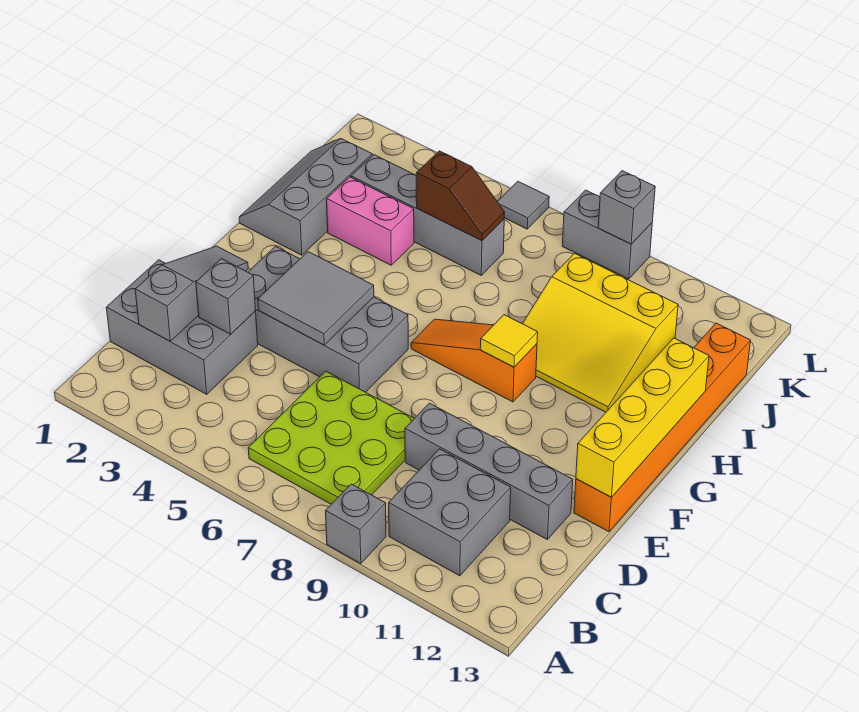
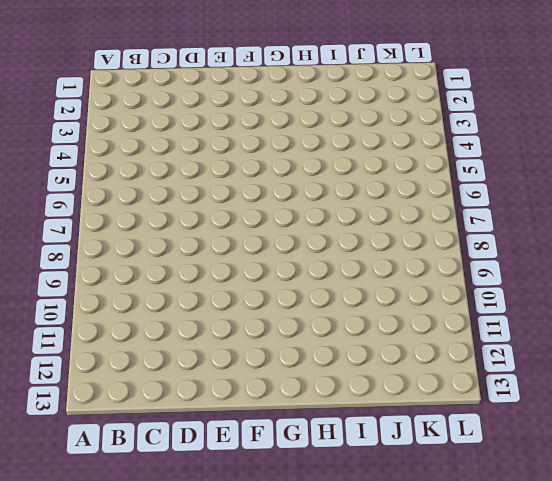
none -> grey brick A9 level 1
none -> lime plate B6:D8 level 1
none -> grey brick B10:C11 level 1

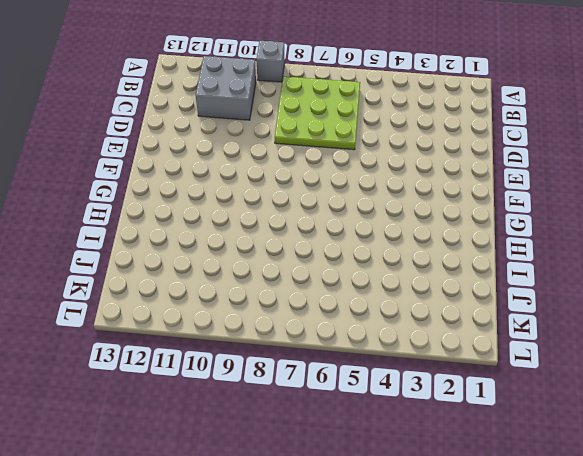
none -> grey brick C1:D3 level 1
none -> grey brick D9:D12 level 1
none -> grey brick E3:F6 level 1

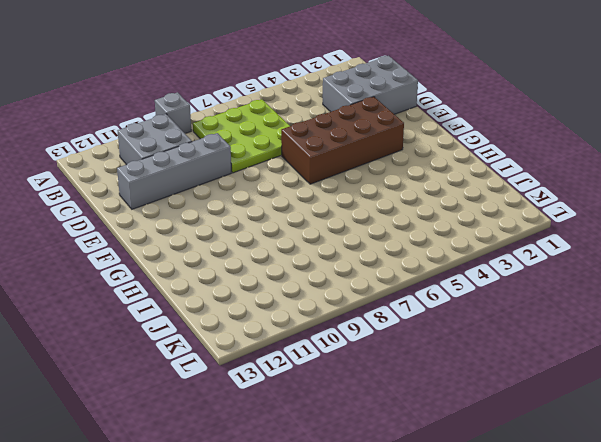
brown brick E3:F6 level 1 -> grey brick E3:F6 level 1
none -> orange brick E13:J13 level 1
none -> orange slope G7:G9 level 1 top 9
none -> grey slope H1:J2 level 1 top 2

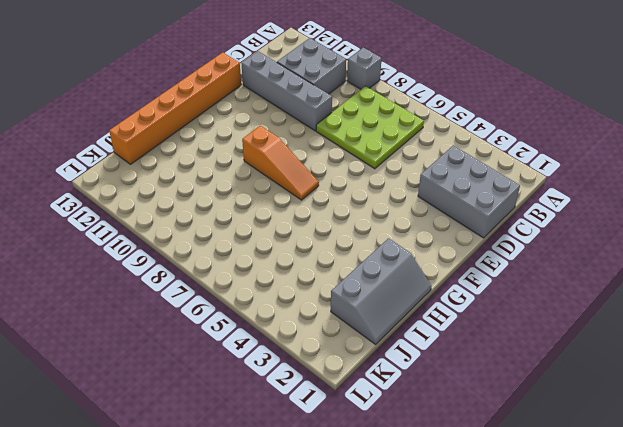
none -> grey brick E3:F6 level 1
none -> yellow slope H9:J11 level 1 top J
none -> pink brick I3:I4 level 1

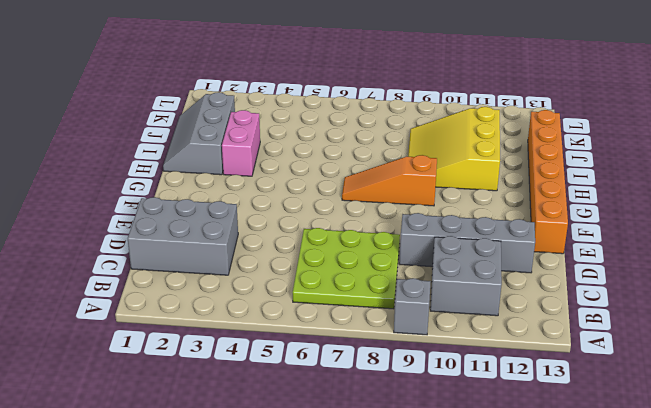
pink brick H3:I3 level 1 -> pink brick I3:I4 level 1
yellow slope H9:J11 level 1 top 11 -> yellow slope H9:J11 level 1 top J
none -> grey brick E3:F6 level 1
none -> grey brick J3:J6 level 1
none -> grey tile L6 level 1

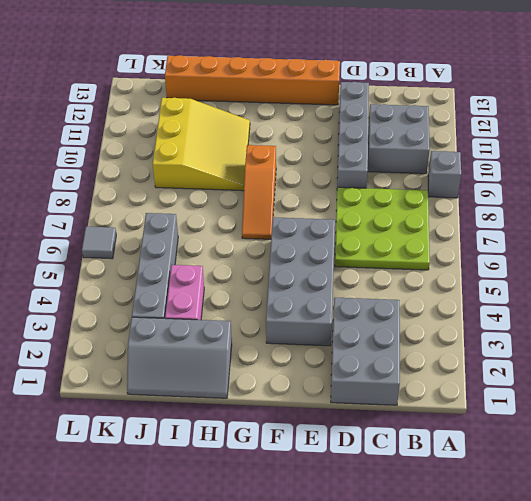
none -> grey brick L8:L9 level 1
none -> grey slope C2:E2 level 2 top C
none -> grey brick D3 level 2

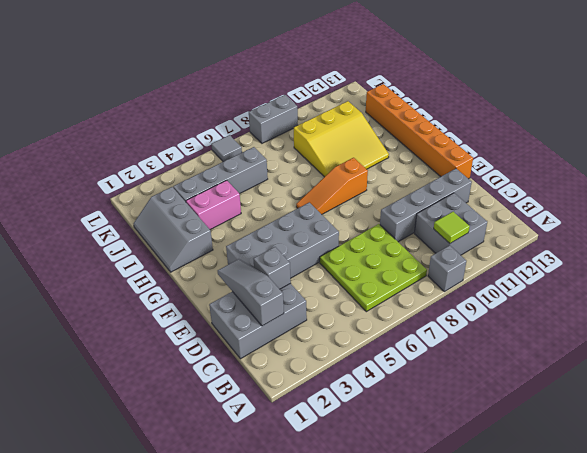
lime tile B10 level 2 -> none
none -> grey tile E4:F5 level 2
none -> yellow brick E13:H13 level 2
none -> yellow tile G9 level 2

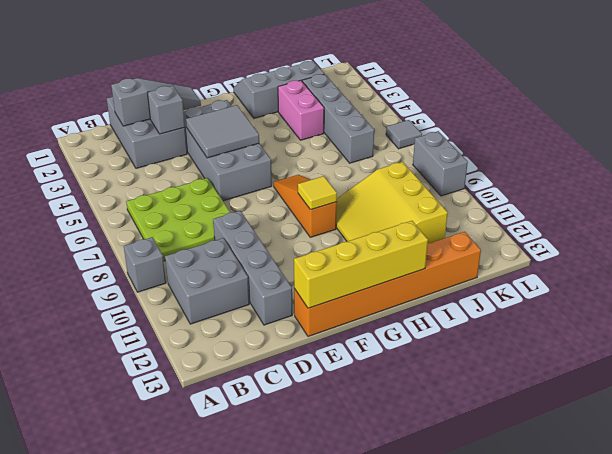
none -> brown slope J5:J6 level 2 top 5
none -> grey brick L9 level 2

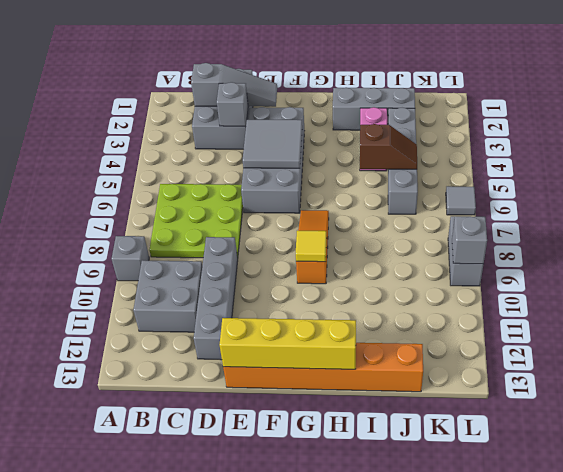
brown slope I5:J5 level 2 top I -> brown slope J5:J6 level 2 top 5
none -> yellow slope H9:J11 level 1 top J

